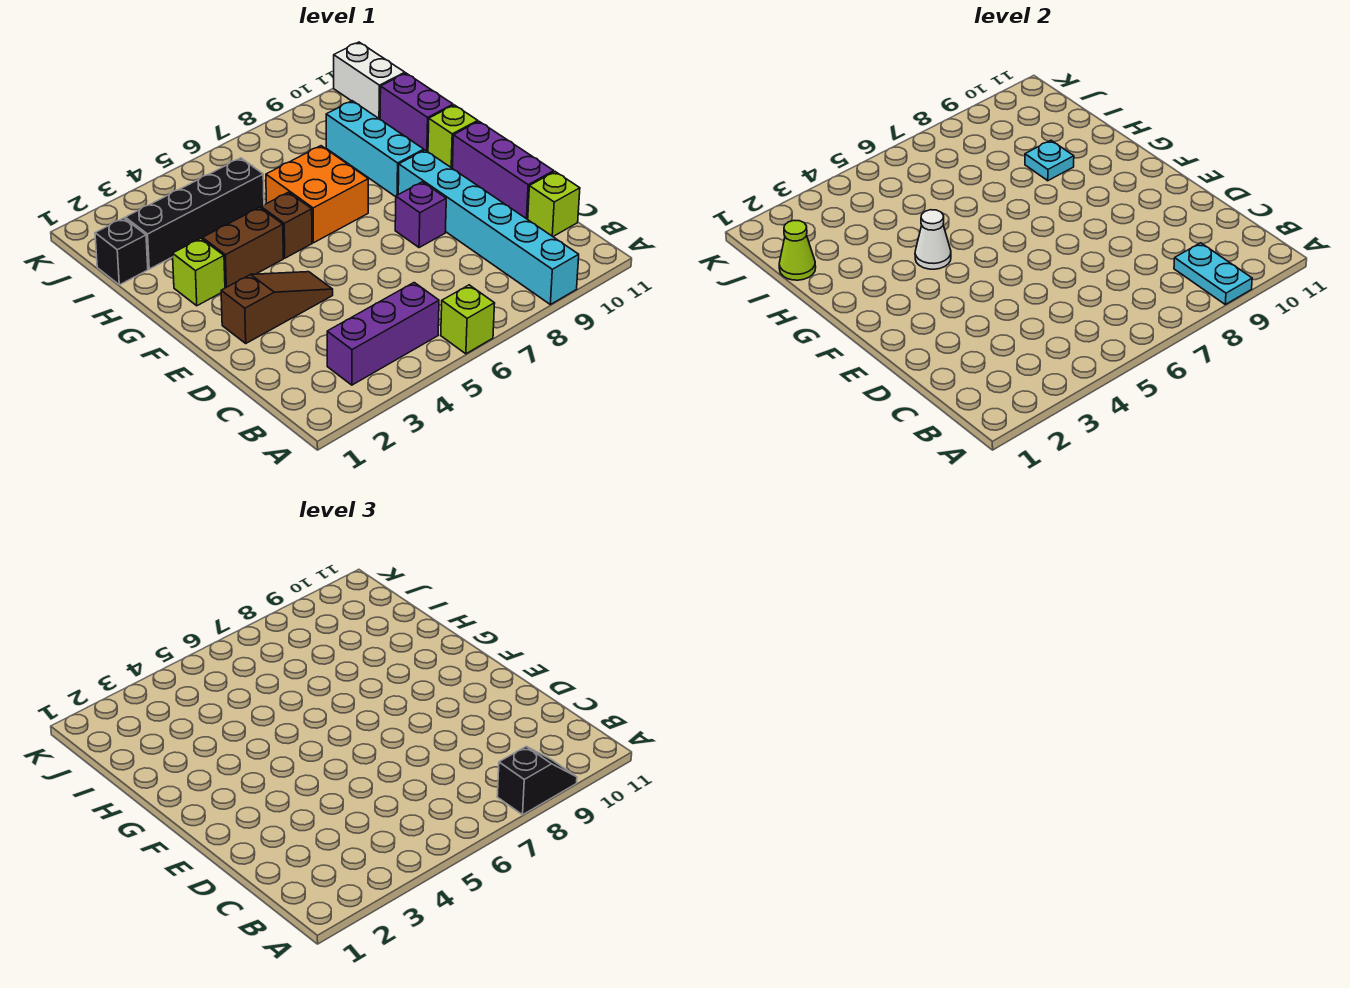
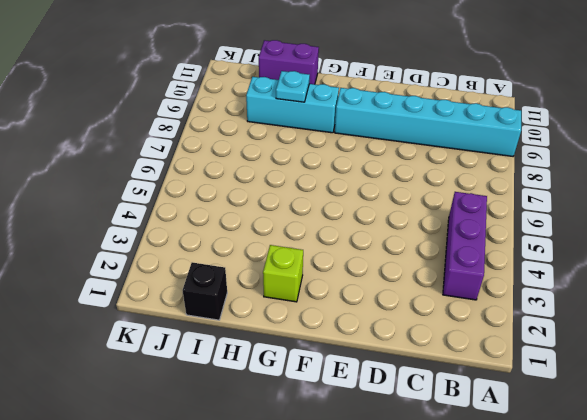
none -> lime brick A6 level 1
none -> lime brick C11 level 1
none -> purple brick D11:F11 level 1

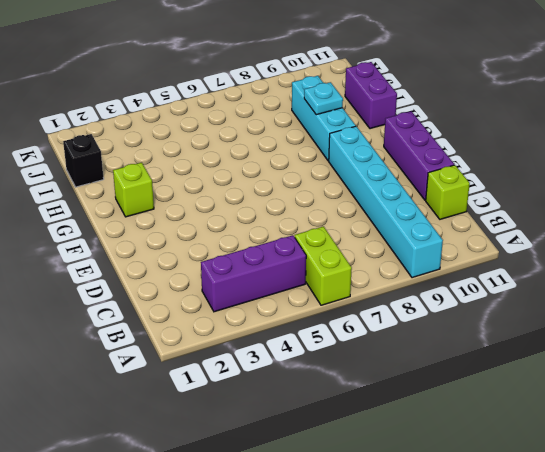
lime brick A6:B6 level 1 -> lime brick A6 level 1
none -> brown slope E2:E4 level 1 top 2
none -> purple brick E8 level 1
none -> brown brick G3:G4 level 1

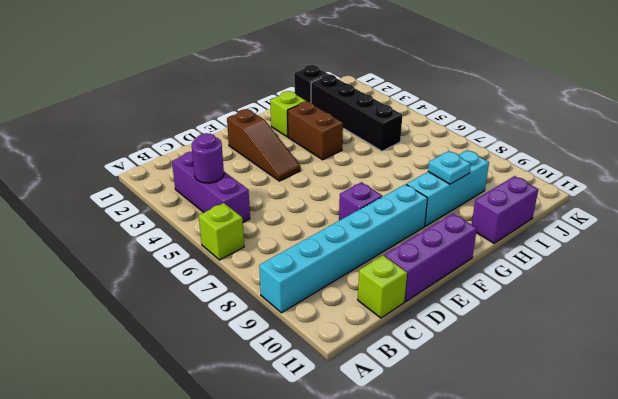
purple round brick B4 level 2 -> none
none -> brown brick G5 level 1
none -> orange brick G6:H7 level 1
none -> lime brick G11 level 1

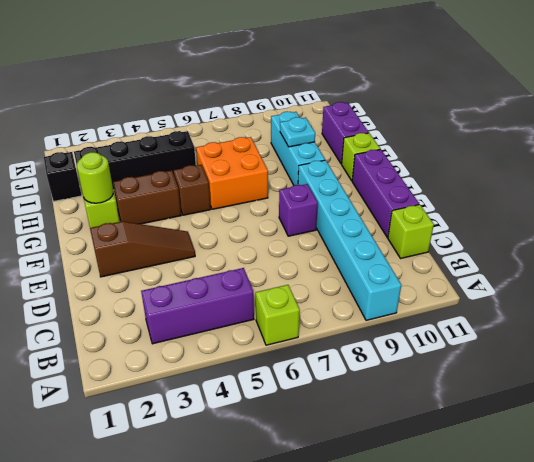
lime round brick G2 level 2 -> none
none -> white brick J11:K11 level 1
none -> cyan plate A9:B9 level 2
none -> white cone G4 level 2

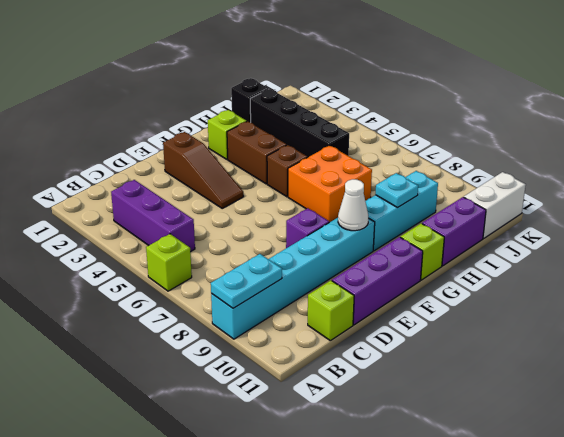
white cone F9 level 2 -> white cone G4 level 2
none -> lime cone I1 level 2
none -> black slope A8:A9 level 3 top 8

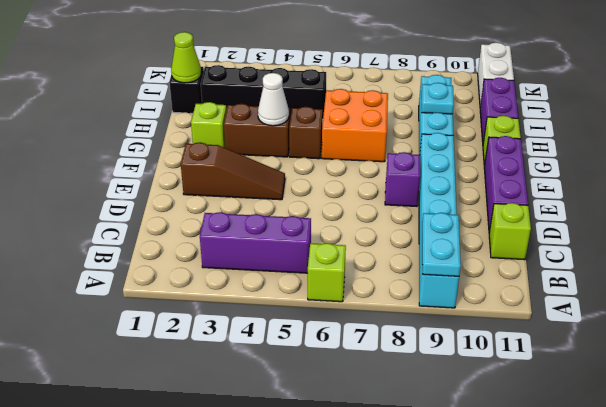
none -> black slope A8:A9 level 3 top 8

